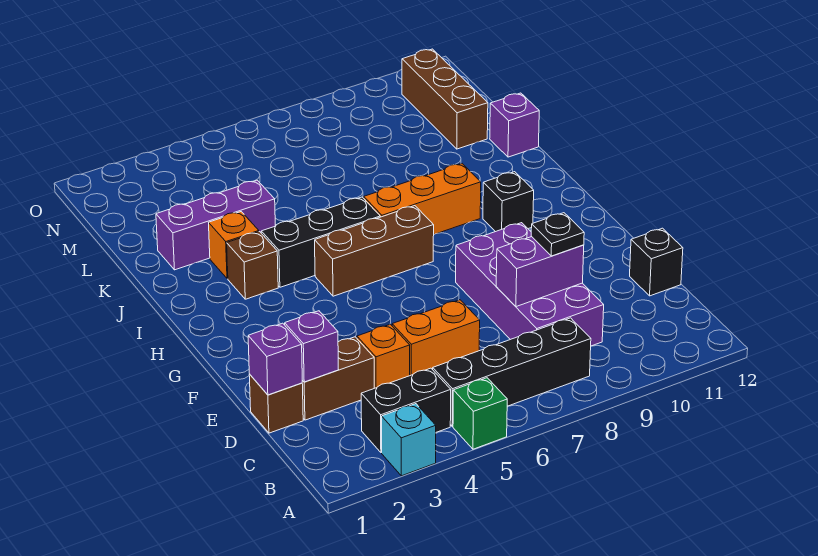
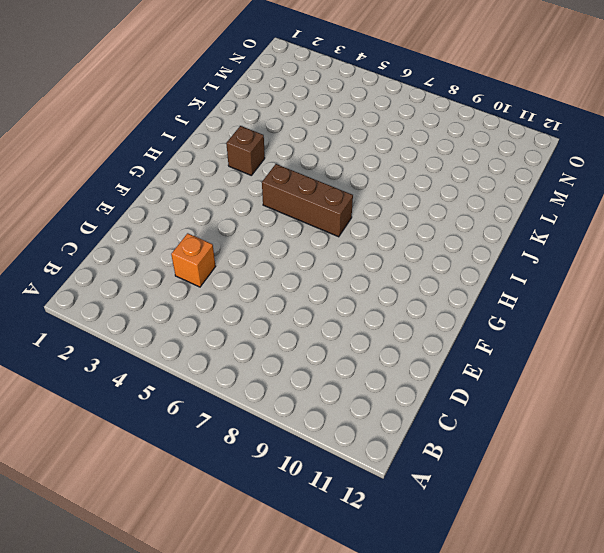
none -> cyan brick A3 level 1
none -> green brick A5 level 1
none -> black brick B3:B4 level 1

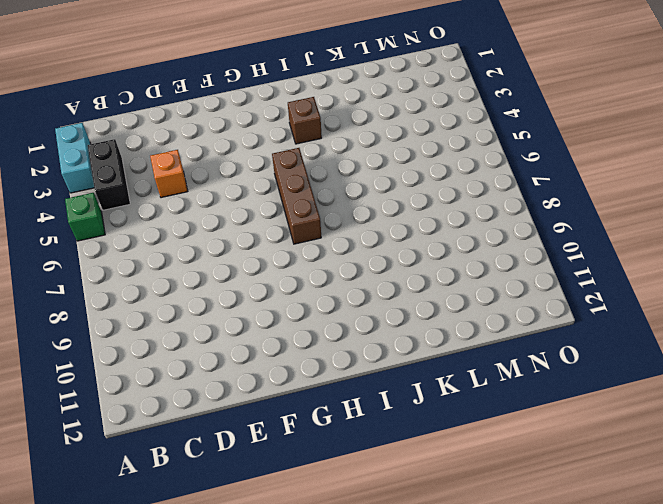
cyan brick A2:A3 level 1 -> cyan brick A3 level 1
none -> black brick B5:B8 level 1
none -> purple brick C8:F9 level 1
none -> brown brick D1 level 1

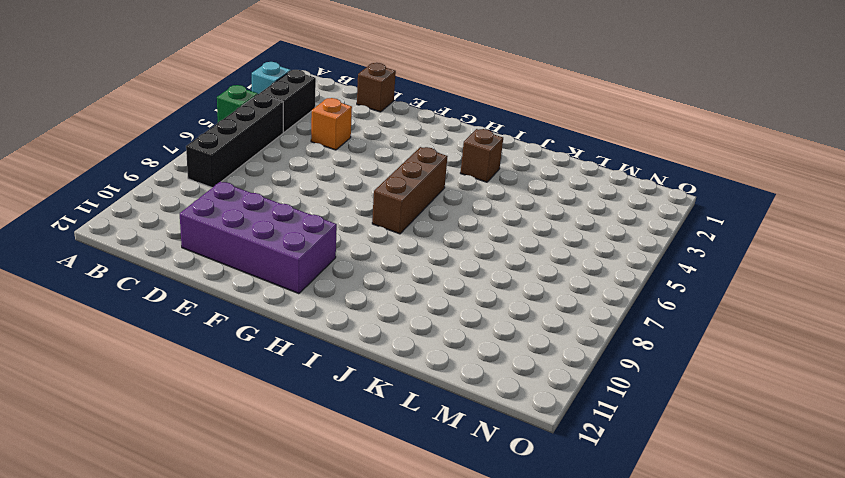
purple brick D10:G11 level 1 -> purple brick C8:F9 level 1
none -> brown brick D2:D3 level 1
none -> orange brick D5:D6 level 1
none -> black brick D12 level 1

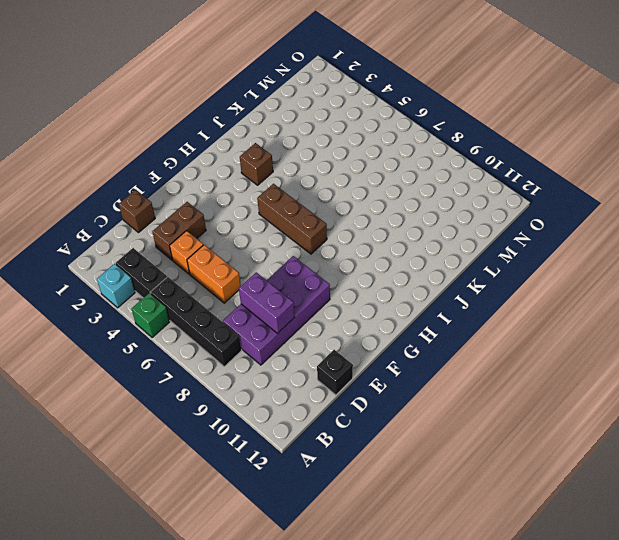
brown brick D3:E3 level 1 -> brown brick D2:D3 level 1
none -> black brick H10 level 1
none -> black brick I4:I6 level 1
none -> orange brick I7:I9 level 1

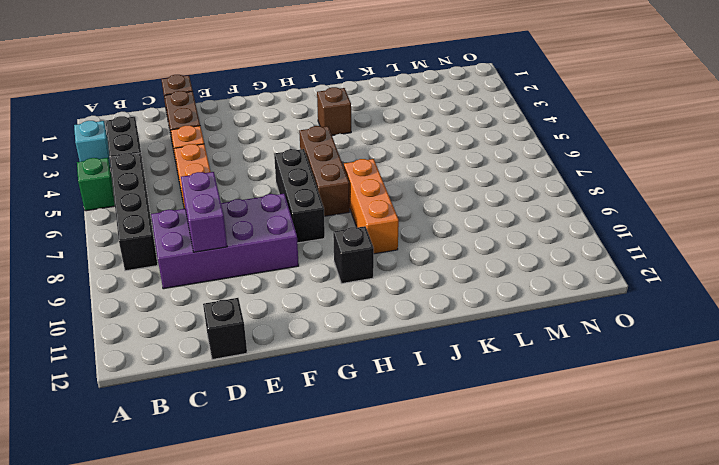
black brick G6:G8 level 1 -> black brick I4:I6 level 1
none -> orange brick J3 level 1
none -> purple brick K2:K4 level 1
none -> purple brick K12 level 1

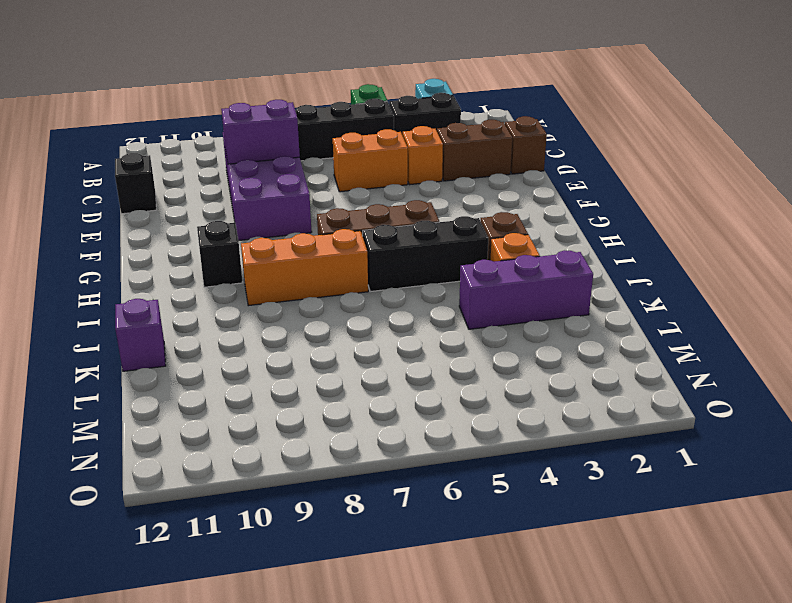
none -> brown brick L11:N11 level 1
none -> purple brick D1 level 2
none -> purple brick D2 level 2

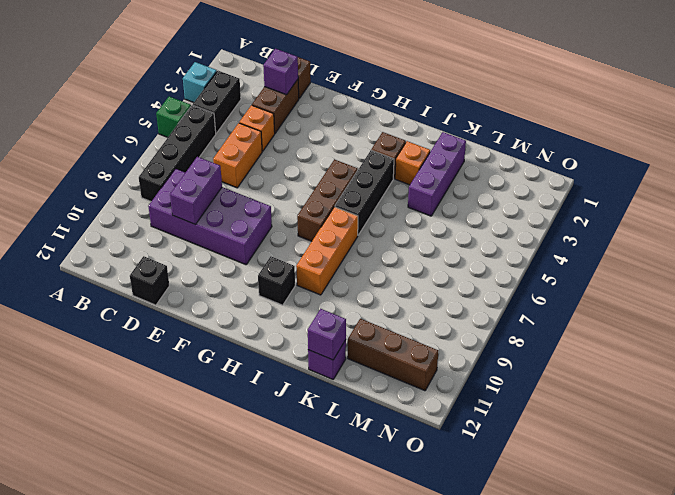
purple brick K12 level 2 -> purple brick D1 level 2
none -> black plate D9 level 3

